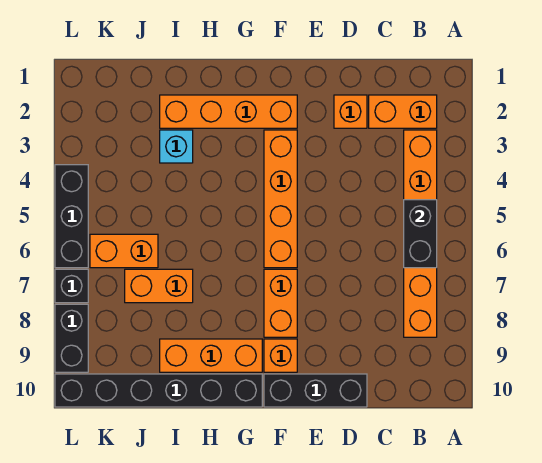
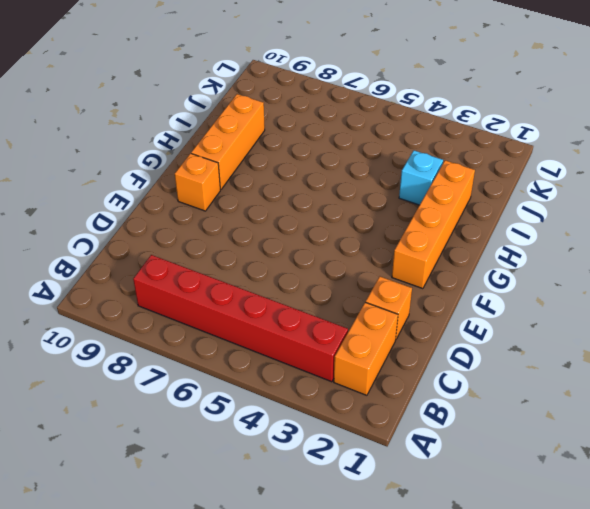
red brick B3:B8 level 1 -> orange brick B3:B8 level 1
none -> black brick D10:F10 level 1
none -> orange brick F3:F6 level 1
none -> orange brick F7:F8 level 1

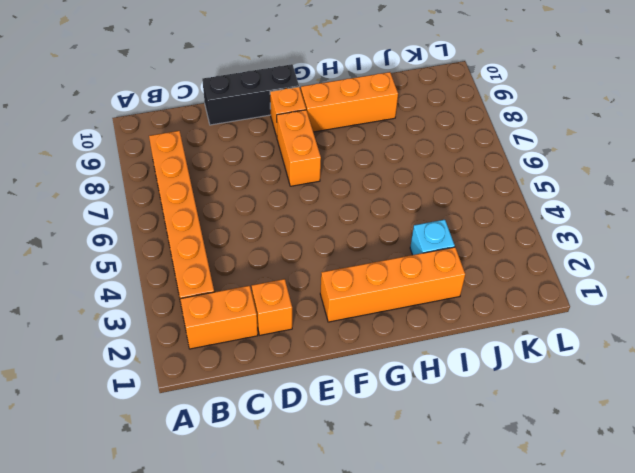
none -> orange brick F3:F6 level 1
none -> black brick G10:L10 level 1
none -> orange brick I7:J7 level 1

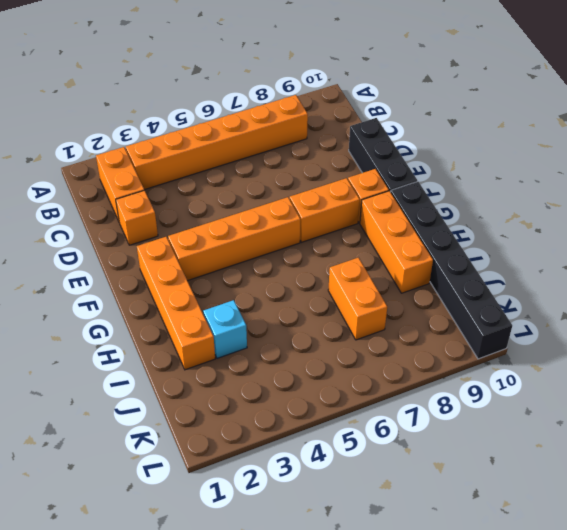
none -> orange brick J6:K6 level 1
none -> black brick L4:L6 level 1
none -> black brick L7 level 1

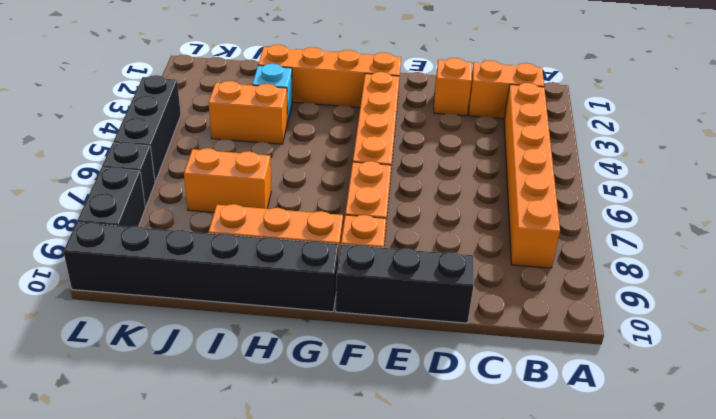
orange brick I4:J4 level 1 -> orange brick J6:K6 level 1
none -> black brick B5:B6 level 2

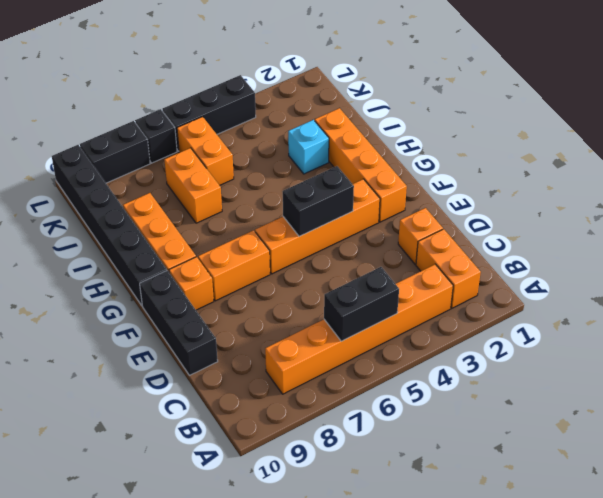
black brick F4:F5 level 2 -> none

